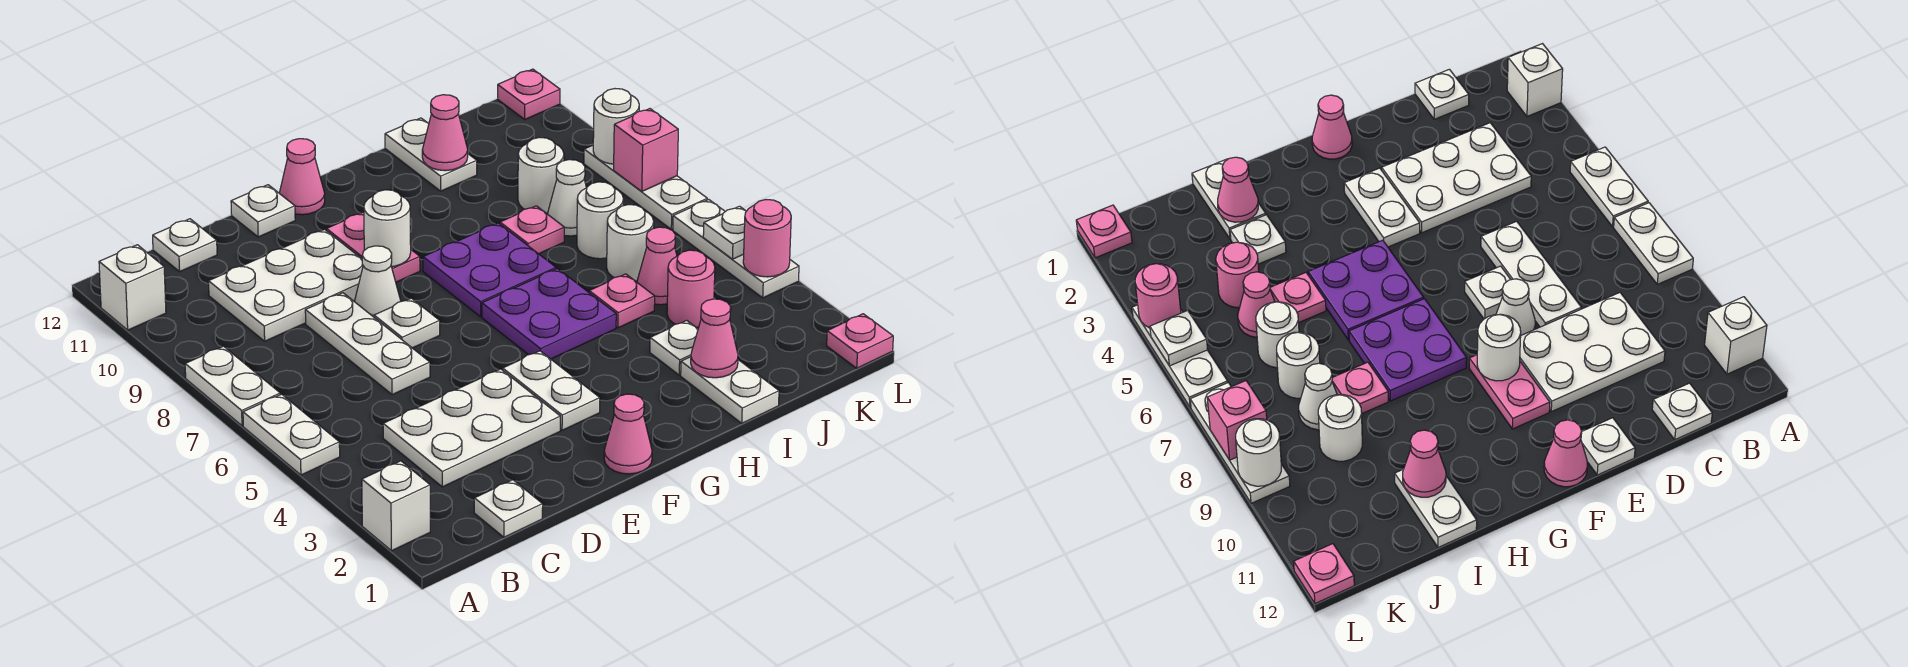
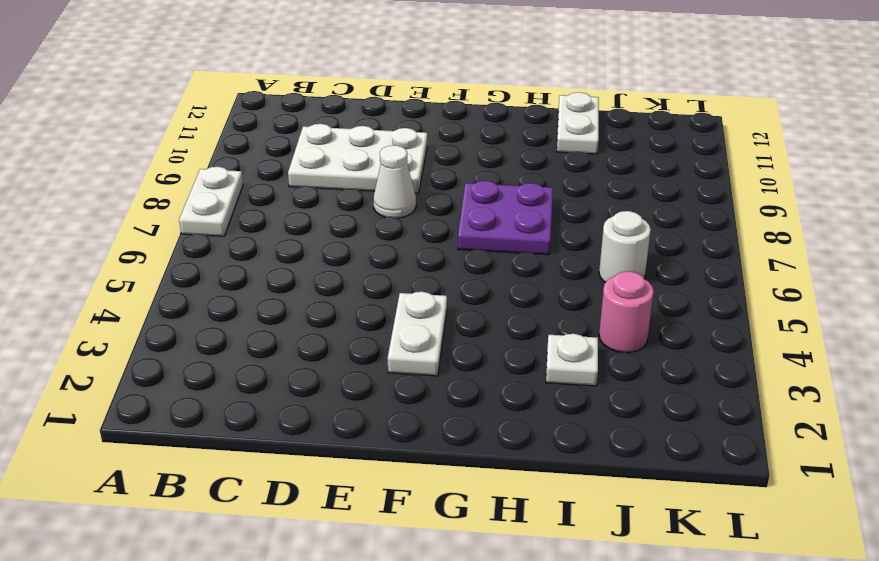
none -> white brick A2 level 1
none -> white plate A5:A6 level 1
none -> white brick A11 level 1
none -> white plate C1 level 1

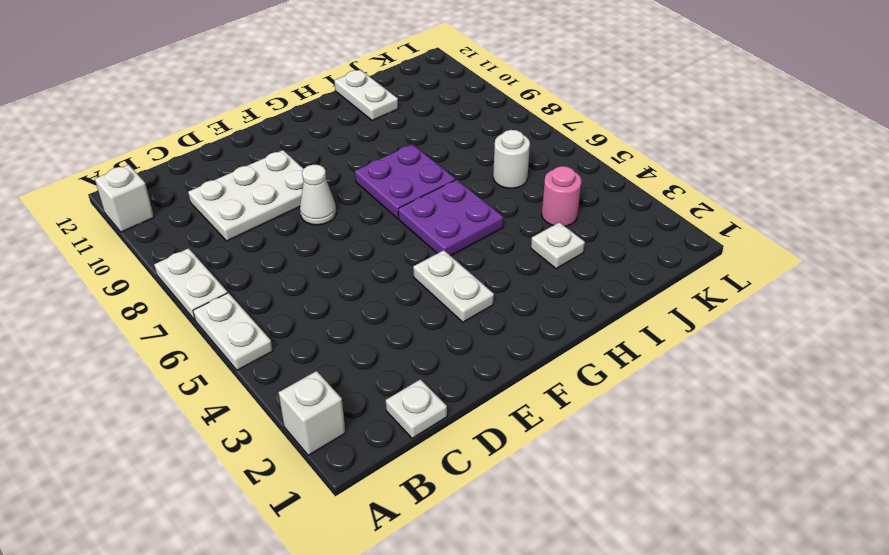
none -> white plate C3:E4 level 1
none -> white plate C12 level 1
none -> white plate D6:D8 level 1
none -> white plate E7 level 1

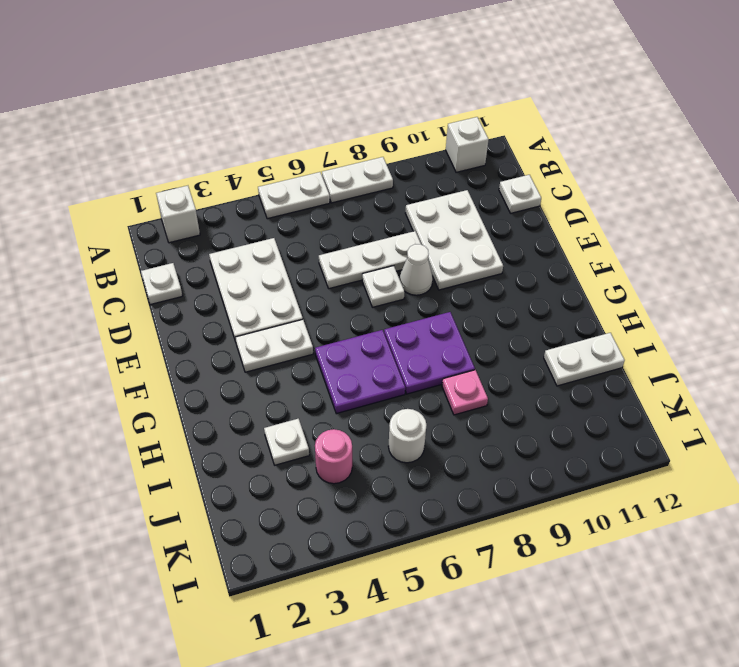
none -> white plate E12 level 1
none -> pink cone F1 level 1
none -> pink plate F9:F10 level 1
none -> pink cone F12 level 1

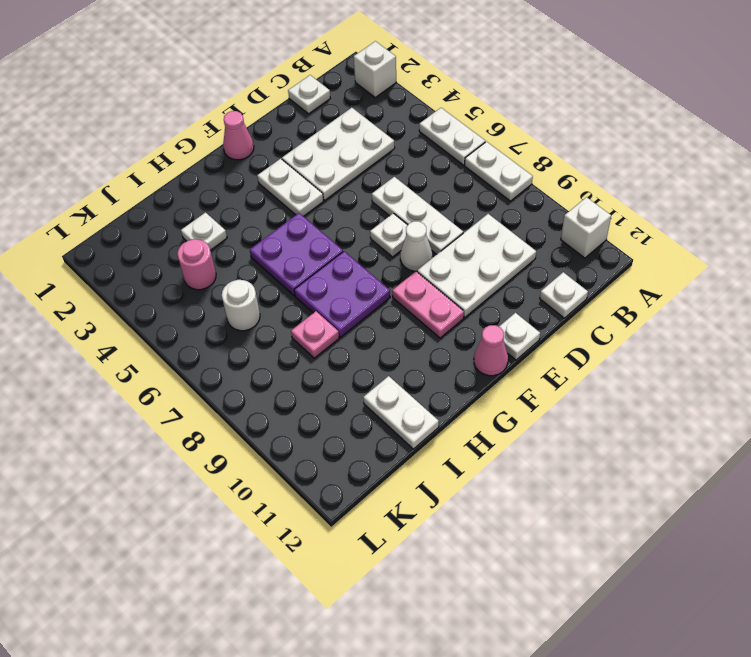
none -> white plate I1:I2 level 1
none -> pink plate I5 level 1
none -> pink cone J5 level 1
none -> white round brick J7 level 1

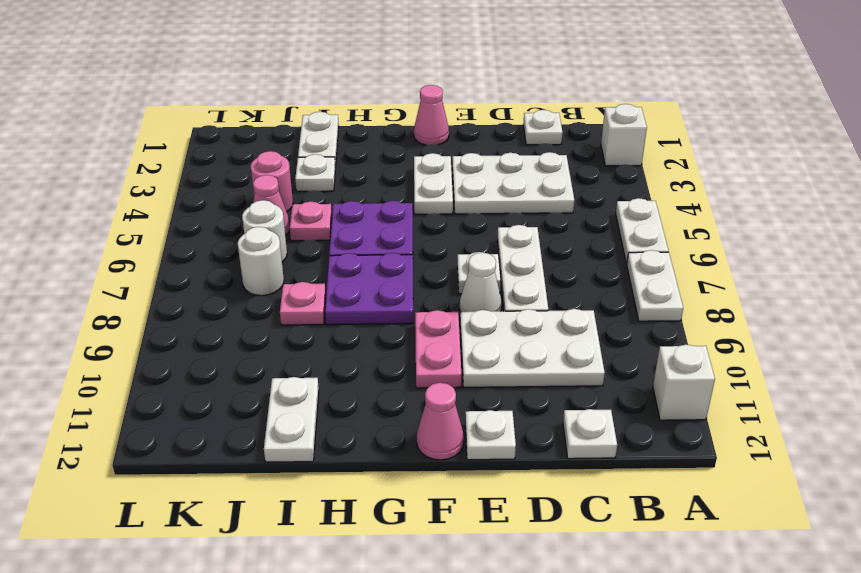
none -> white cone J8 level 1
none -> white round brick J9 level 1
none -> pink plate L1 level 1
none -> white plate L4:L6 level 1

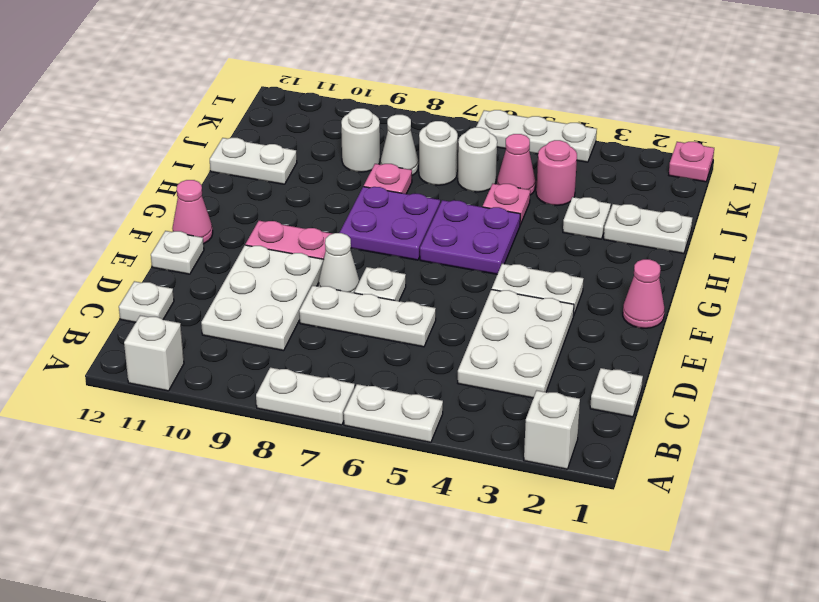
none -> white plate L7:L9 level 1
none -> pink plate L12 level 1
none -> white round brick F9 level 2
none -> pink cone I2 level 2

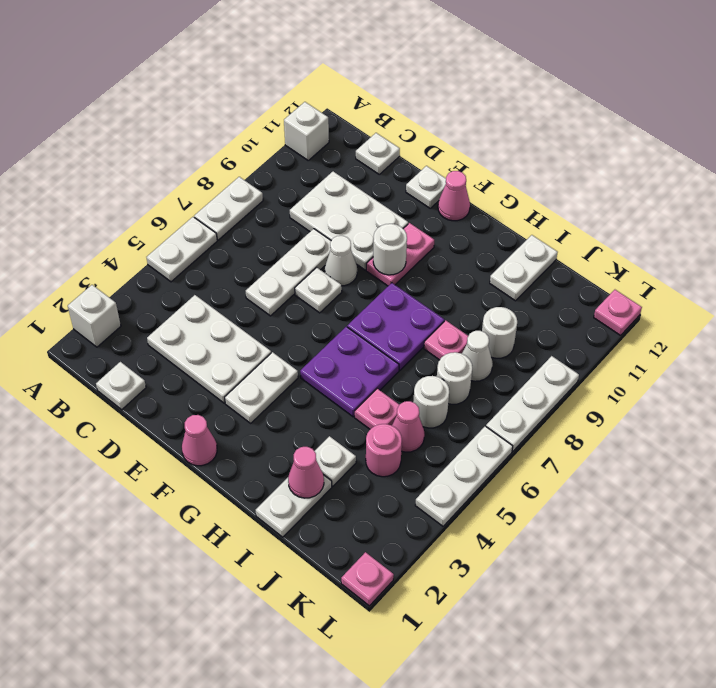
none -> pink cone I11 level 2
none -> pink round brick L4 level 2
none -> white plate L5 level 2
none -> pink brick L8 level 2

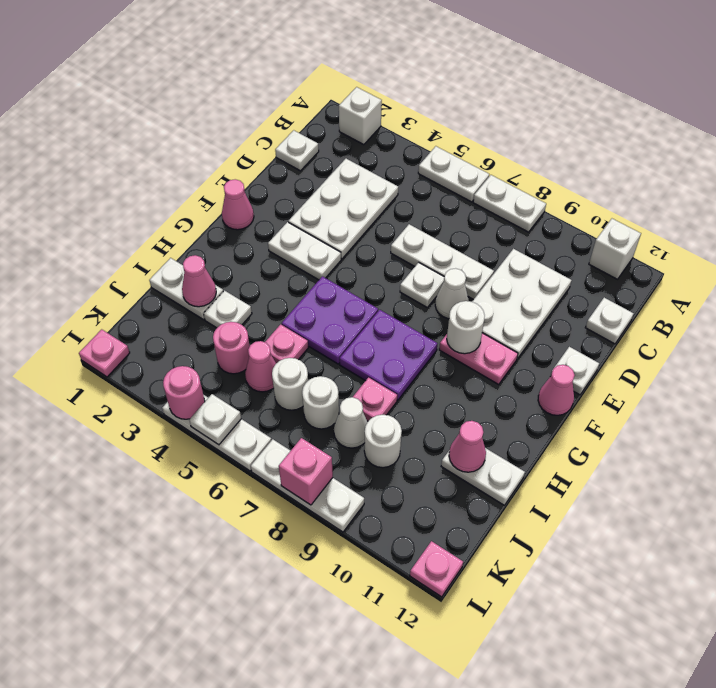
none -> white round brick L9 level 2

